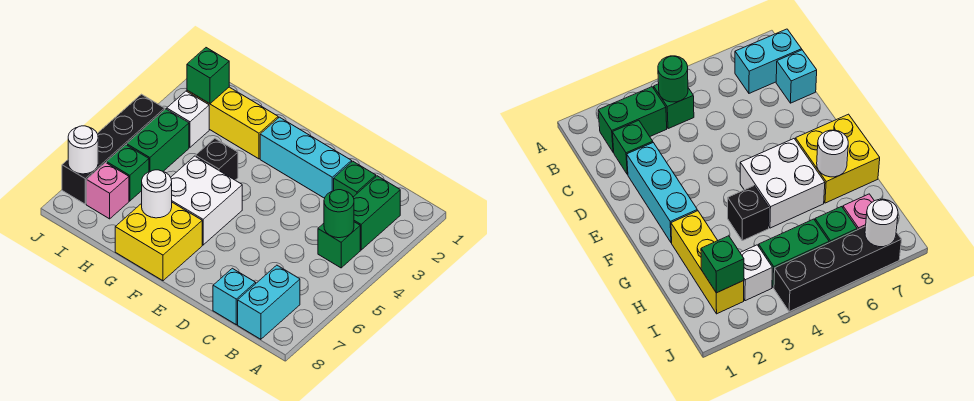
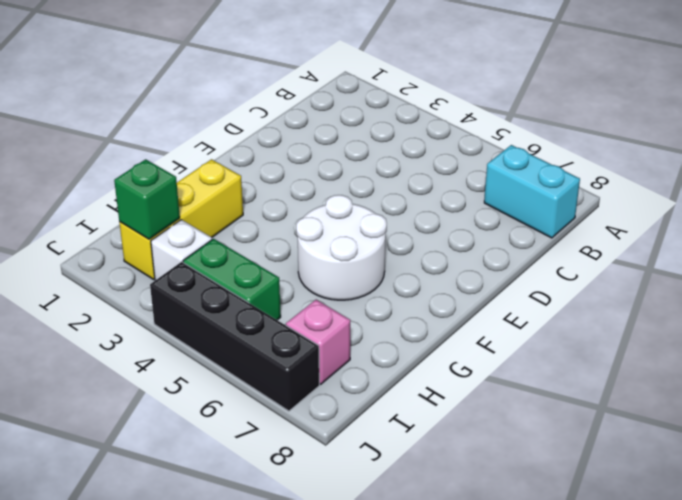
white round brick F5:G6 level 1 -> white brick F5:G6 level 1
none -> green brick B2:B3 level 1
none -> green brick B4 level 1
none -> green brick C2 level 1

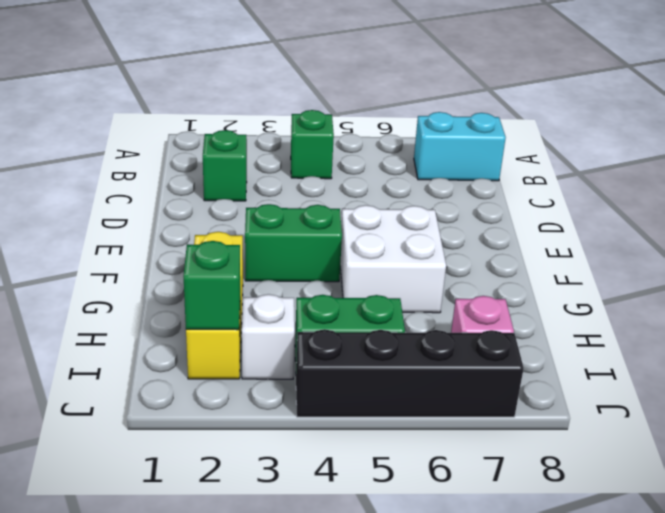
green brick F3:F4 level 1 -> green brick B2:B3 level 1
none -> cyan brick C8 level 1
none -> cyan brick D2:F2 level 1
none -> yellow brick F7:G8 level 1

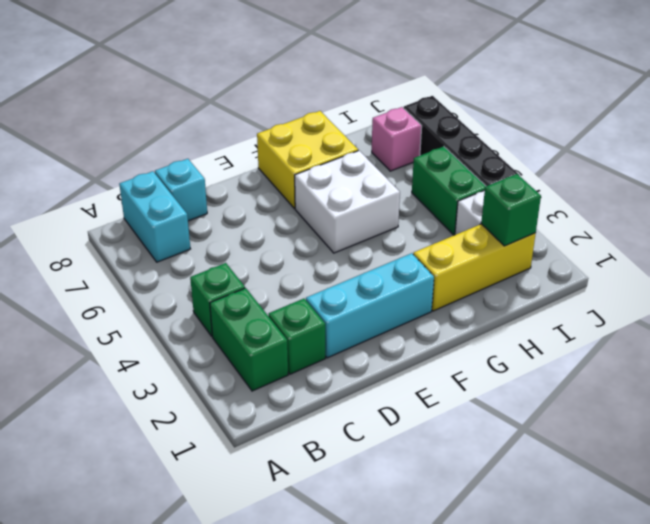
none -> black brick G4 level 1
none -> green brick I6 level 1
none -> green round brick B4 level 2

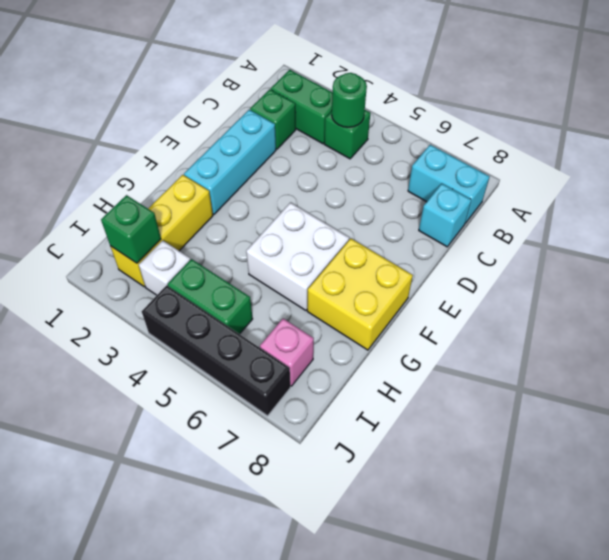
none -> black brick G4 level 1
none -> green brick I6 level 1
none -> white round brick G7 level 2

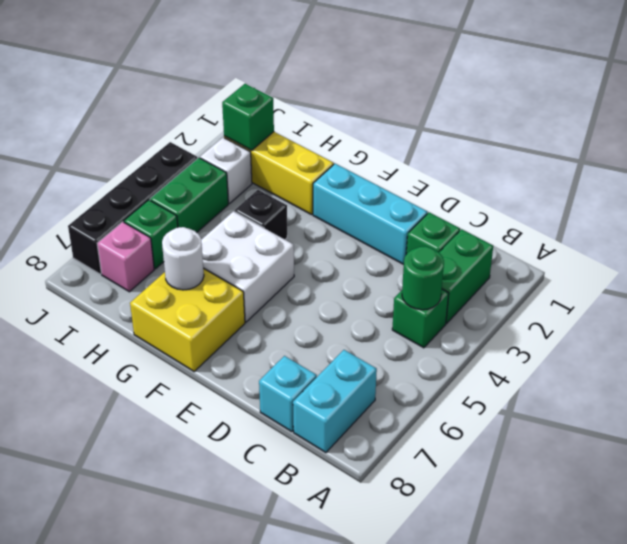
none -> white round brick J7 level 2

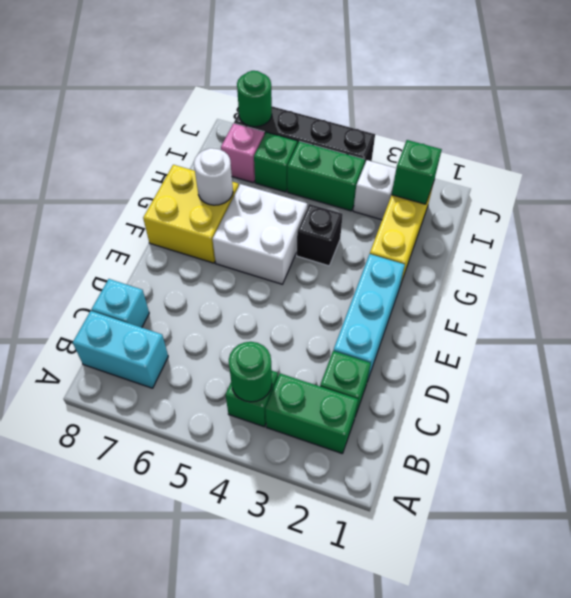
green round brick J7 level 2 -> white round brick J7 level 2

